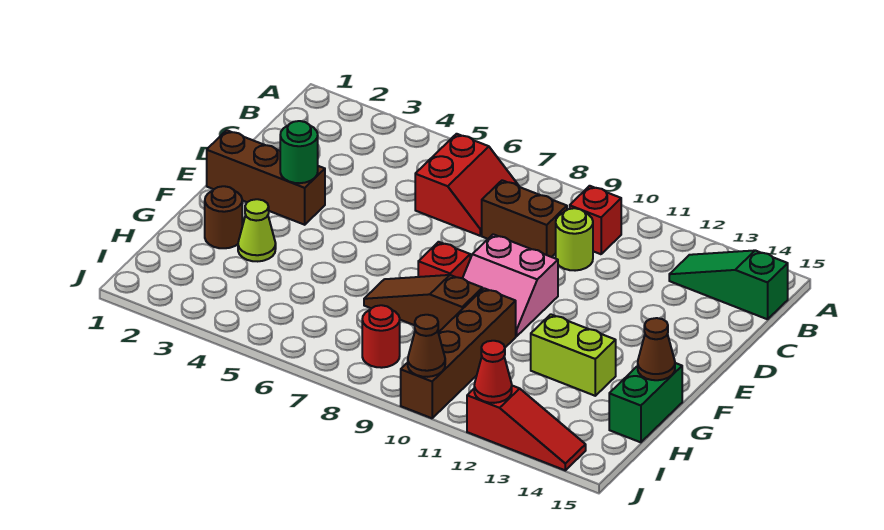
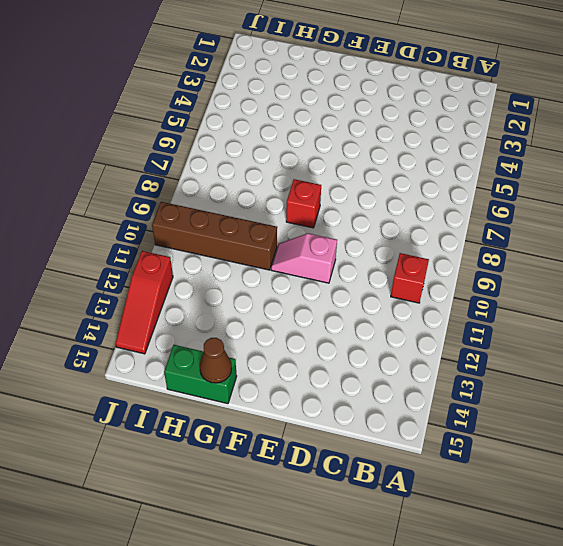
pink slope E10:F10 level 1 top E -> pink slope E9:F10 level 1 top E
none -> red slope B6:C7 level 1 top 6
none -> green slope B13:B15 level 1 top 15
none -> brown brick C8:C9 level 1

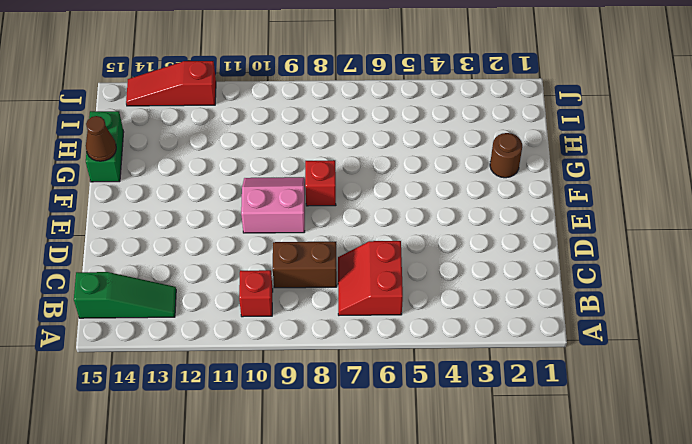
none -> lime round brick C10 level 1
none -> brown brick E1:E3 level 1
none -> lime cone G3 level 1

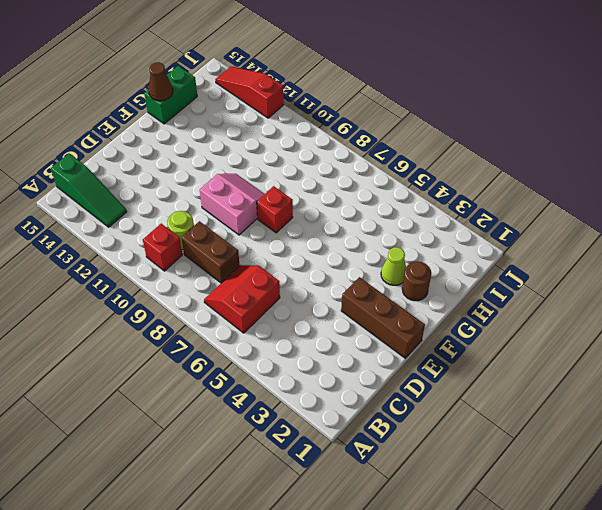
none -> brown slope G7:G9 level 1 top 9
none -> brown brick G10:J10 level 1
none -> lime brick G12:G13 level 1

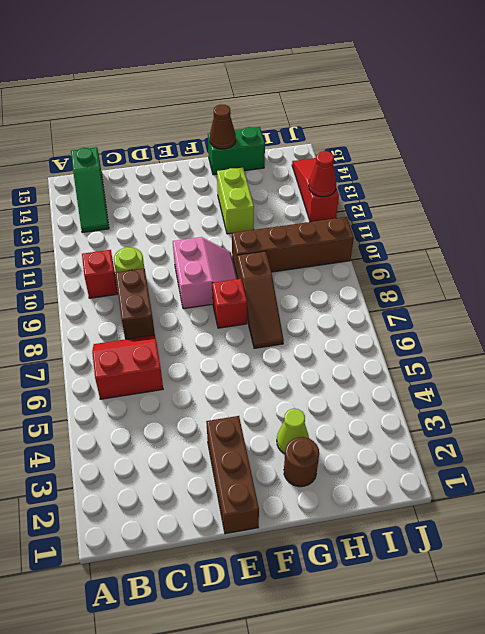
none -> red round brick I8 level 1
none -> green round brick E3 level 2
none -> brown cone J10 level 2

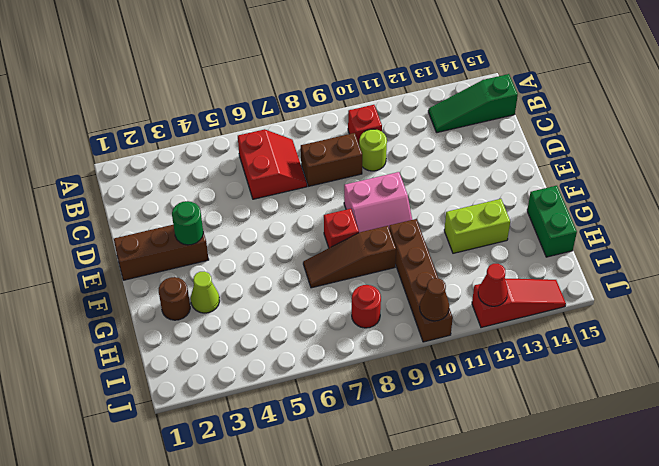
none -> brown cone G15 level 2

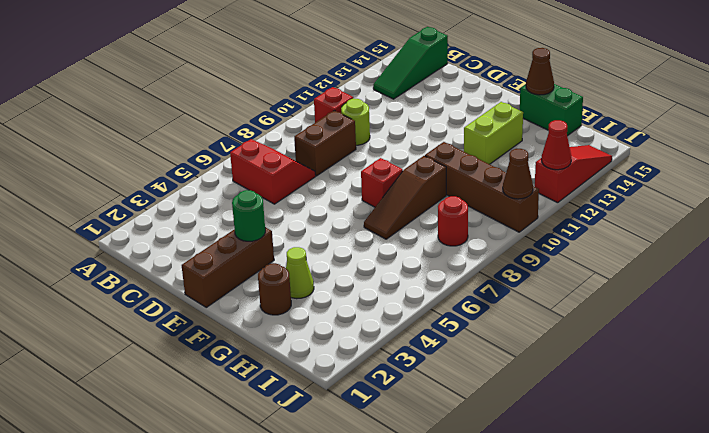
none -> pink slope E9:F10 level 1 top E

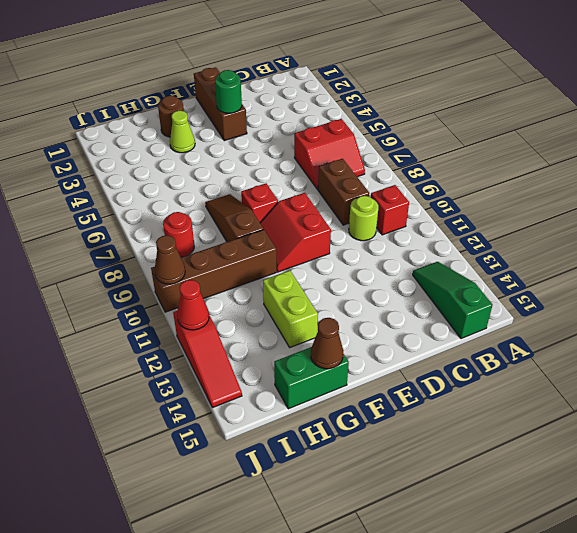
red slope E9:F10 level 1 top E -> pink slope E9:F10 level 1 top E

